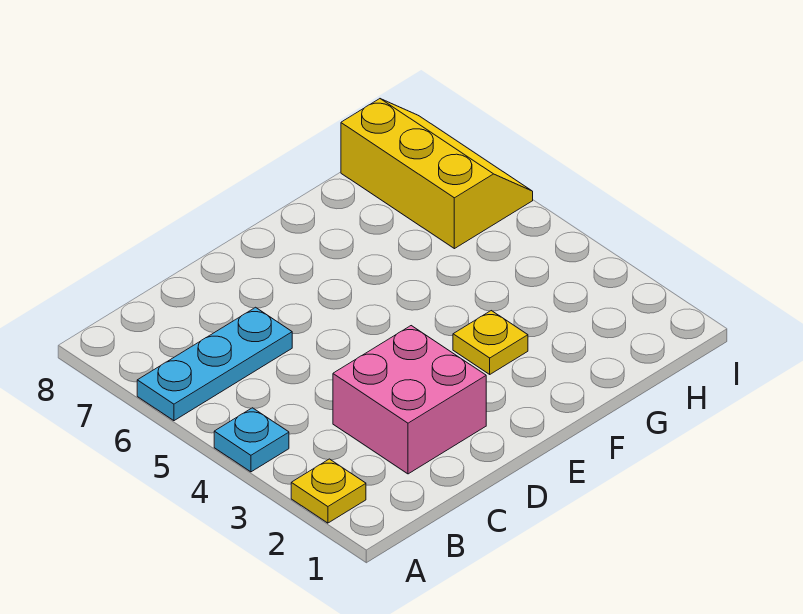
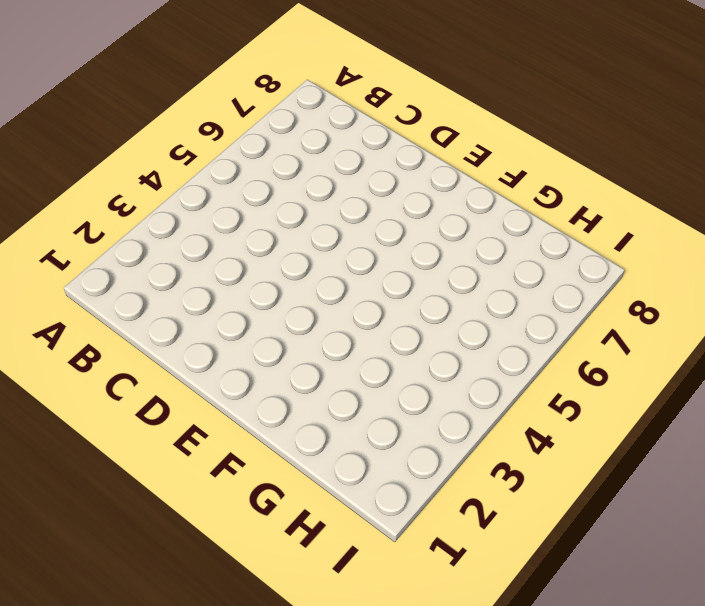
none -> yellow plate A2 level 1
none -> cyan plate A4 level 1

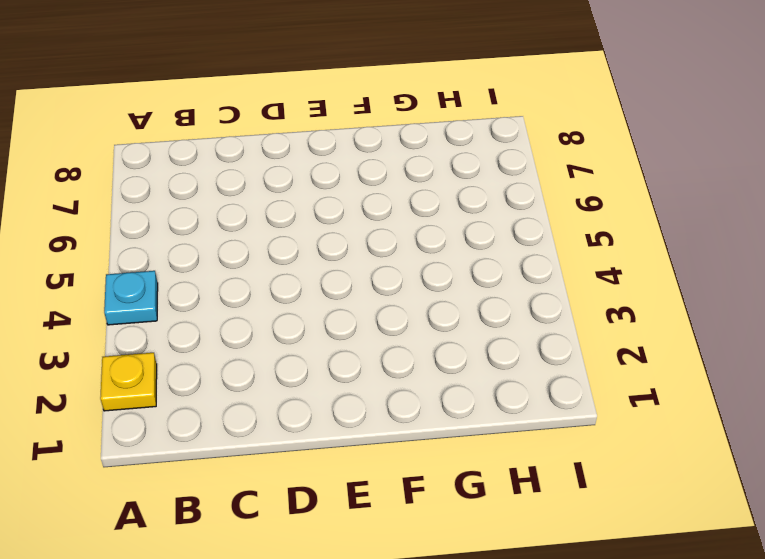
none -> cyan plate A6:C6 level 1
none -> pink brick C2:D3 level 1

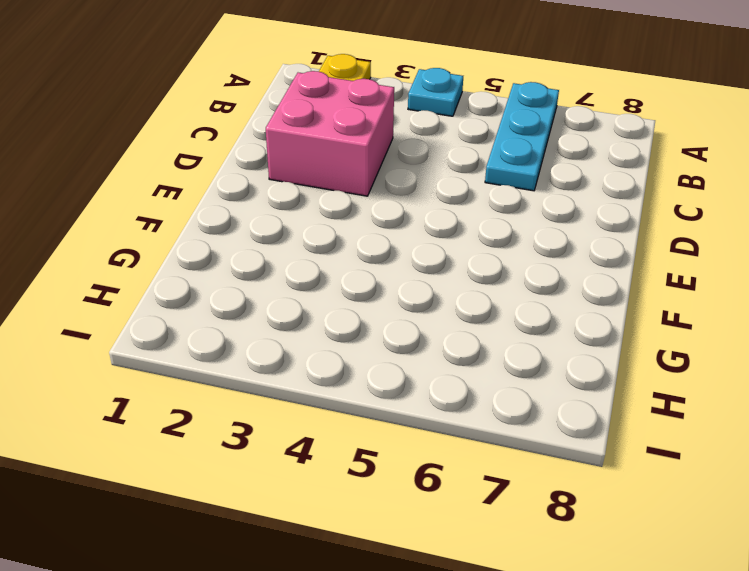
none -> yellow plate F3 level 1
none -> yellow slope H6:I8 level 1 top H

